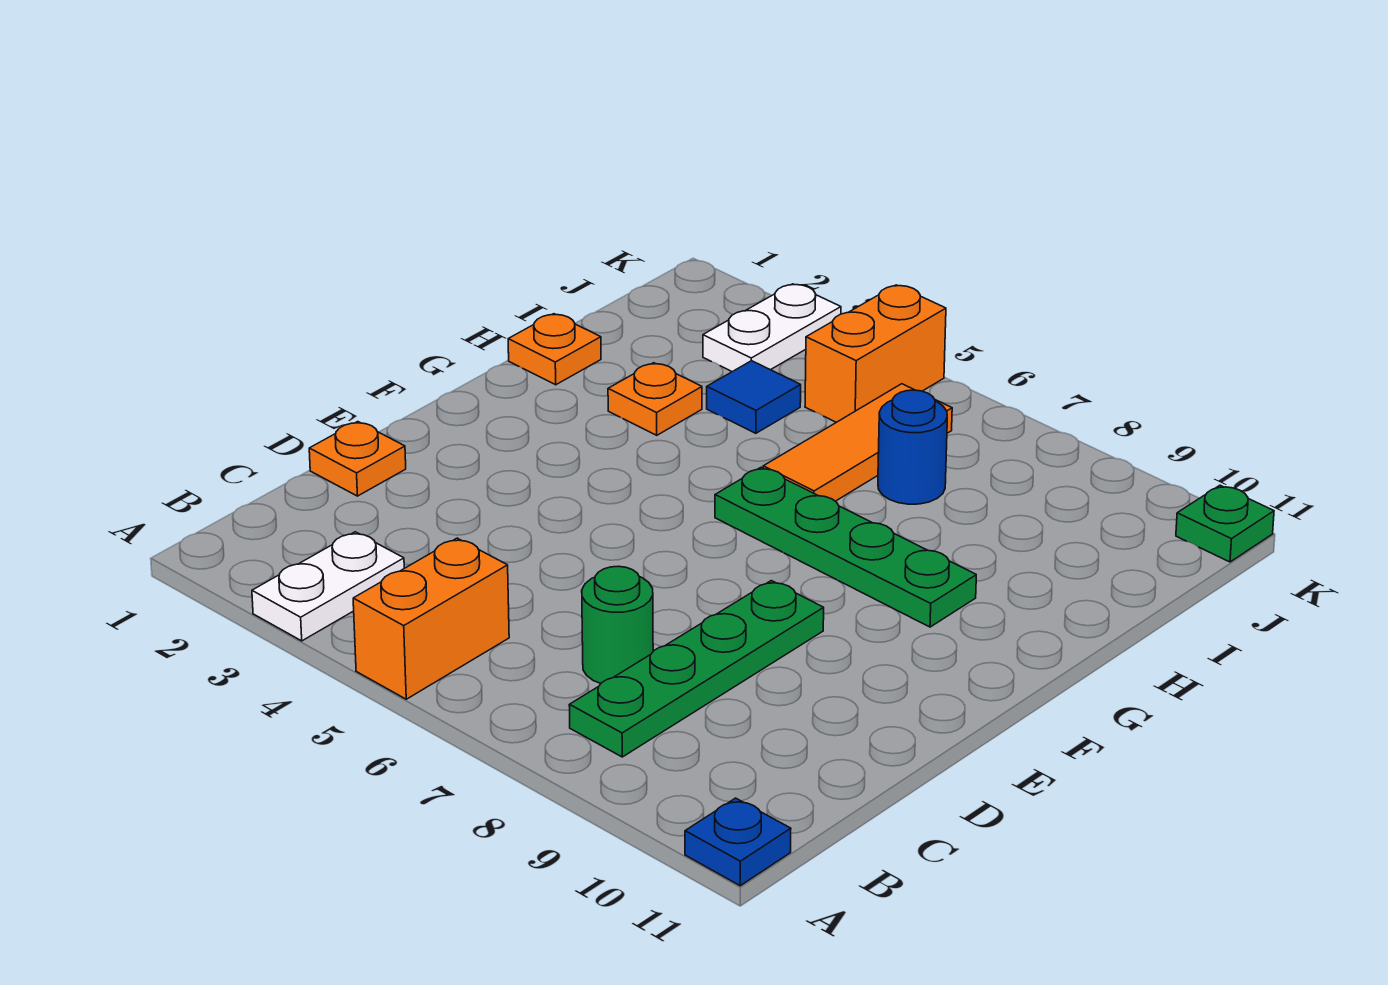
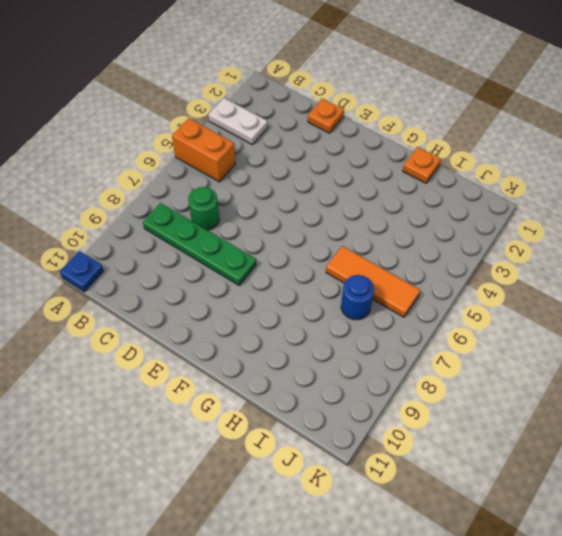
none -> green plate G6:G9 level 1
none -> orange plate H3 level 1
none -> blue tile I4 level 1

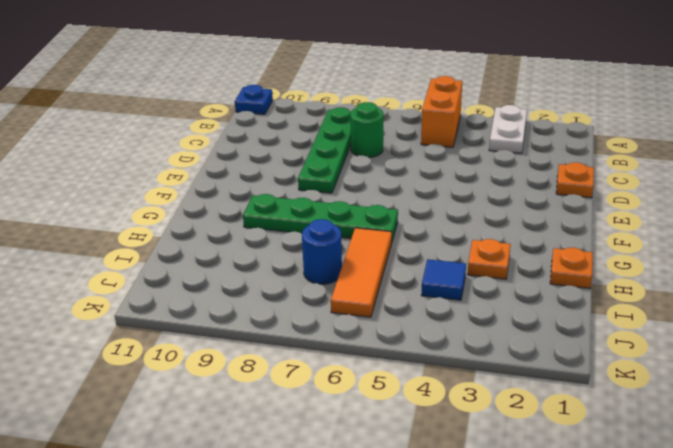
none -> white plate J3:K3 level 1
none -> orange brick J5:K5 level 1
none -> green plate K11 level 1

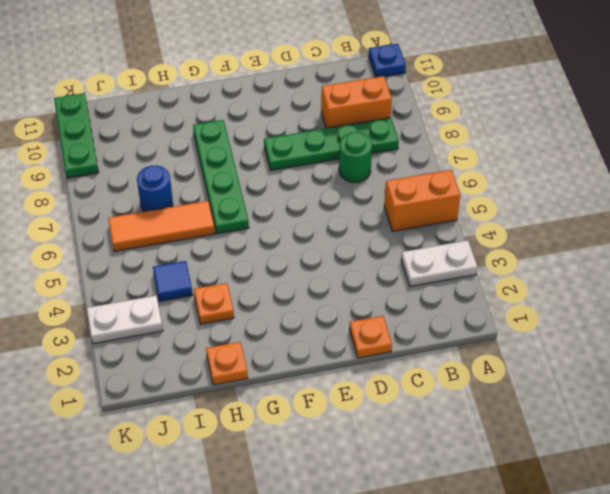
orange brick B9:C9 level 1 -> orange brick J5:K5 level 1
green plate K9:K11 level 1 -> green plate K11 level 1

